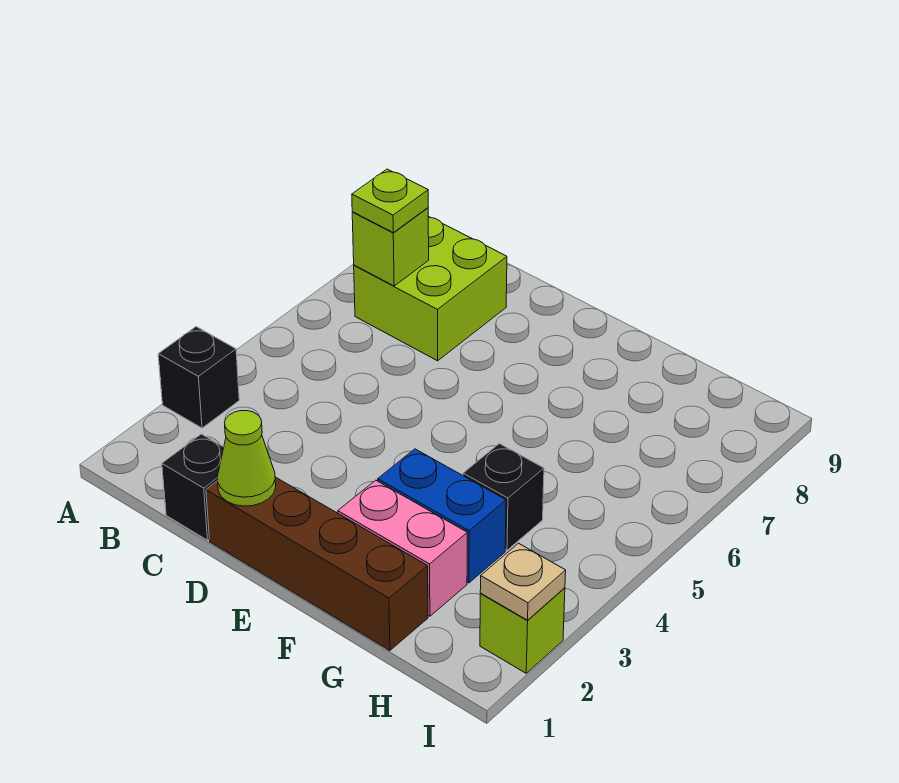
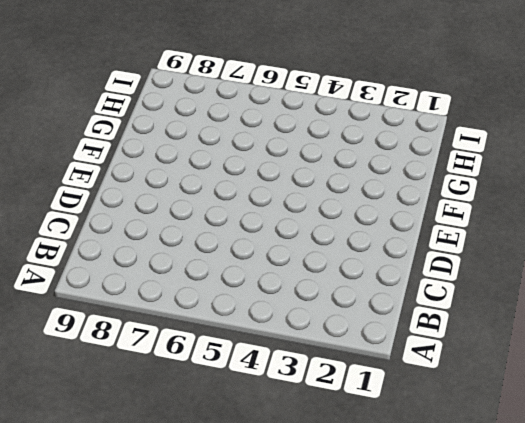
none -> black brick A3 level 1
none -> lime brick B7:C8 level 1
none -> black brick C1 level 1

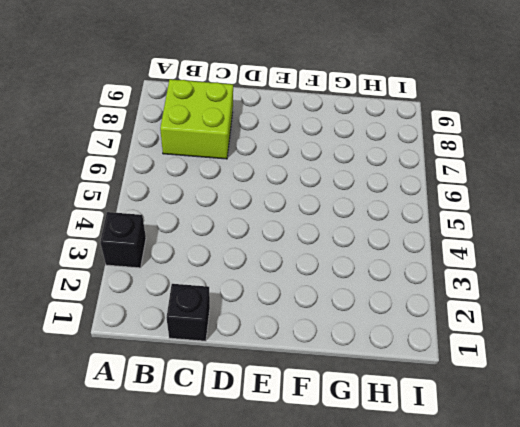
none -> brown brick D1:G1 level 1
none -> pink brick F2:G2 level 1
none -> blue brick F3:G3 level 1

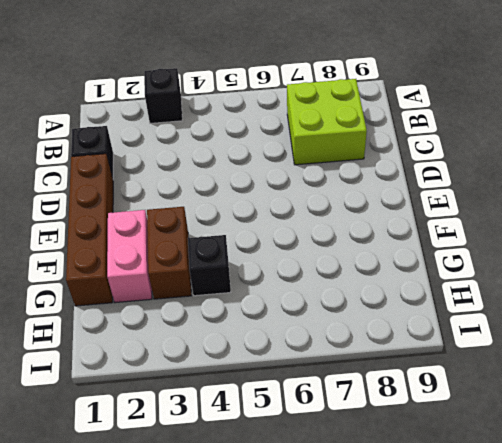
brown brick F3:G3 level 1 -> blue brick F3:G3 level 1
none -> lime brick I2 level 1
none -> lime brick B7 level 2
none -> lime cone D1 level 2

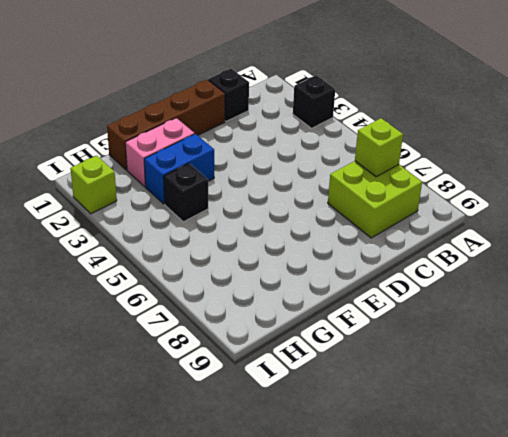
none -> lime cone D1 level 2
none -> tan plate I2 level 2
none -> lime plate B7 level 3

